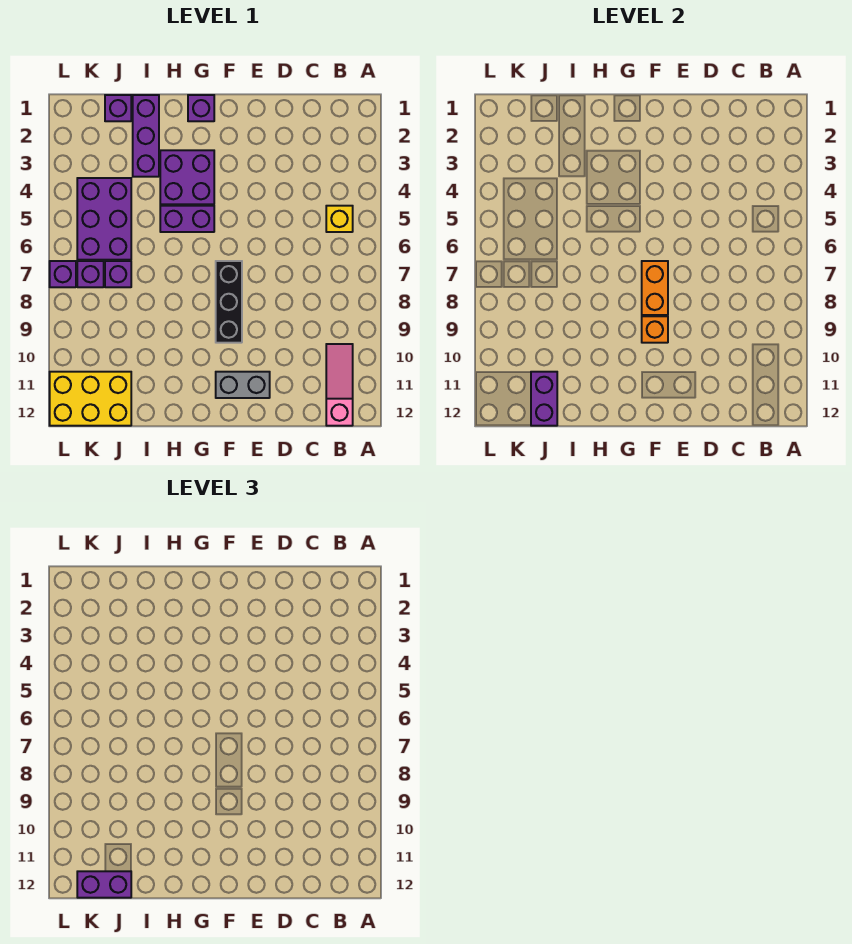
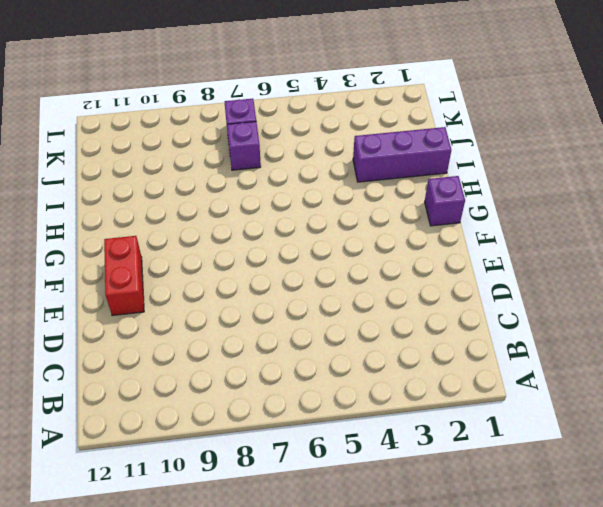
red brick E11:F11 level 1 -> grey brick E11:F11 level 1
none -> yellow brick B5 level 1
none -> pink slope B10:B12 level 1 top 12
none -> black brick F7:F9 level 1

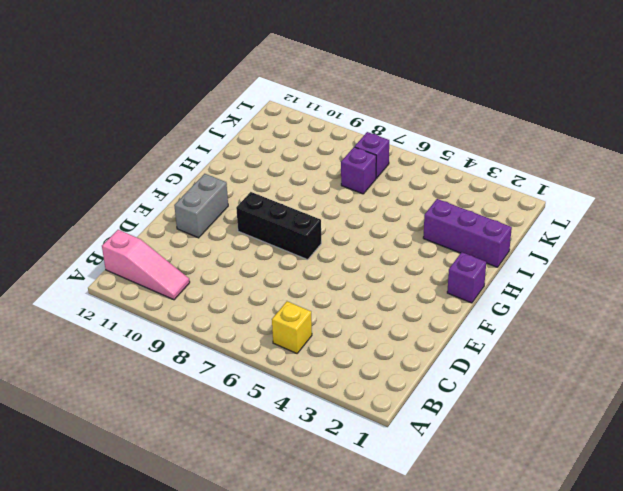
none -> purple brick G3:H4 level 1
none -> purple brick G5:H5 level 1
none -> purple brick J1 level 1

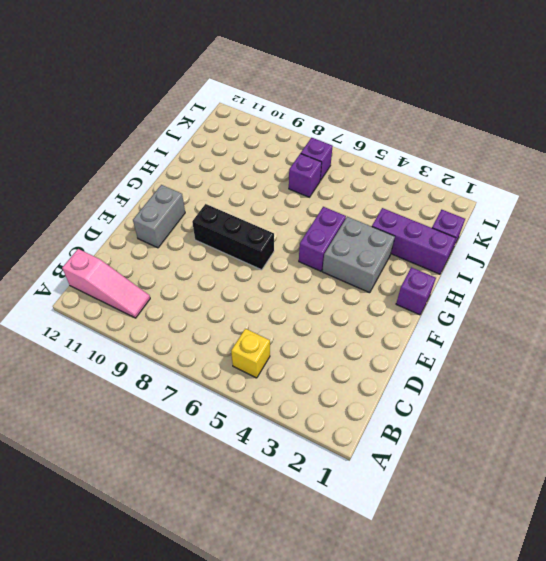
grey brick G3:H4 level 1 -> purple brick G3:H4 level 1
none -> purple brick J4:K6 level 1
none -> yellow brick J11:L12 level 1
none -> purple brick L7 level 1

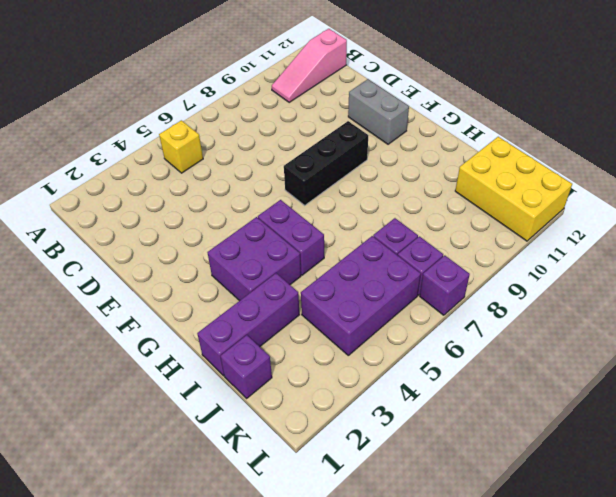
none -> purple brick G1 level 1
none -> orange brick F7:F8 level 2
none -> orange brick F9 level 2

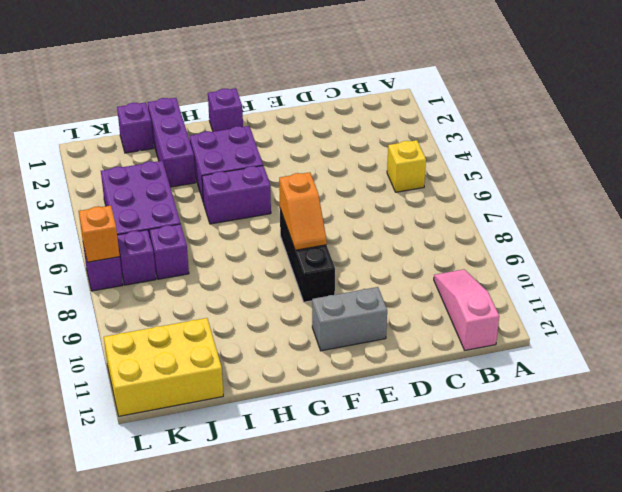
orange slope F7:F8 level 2 top 7 -> orange brick F7:F8 level 2
orange brick L7 level 2 -> orange brick F9 level 2
none -> purple brick J11:J12 level 2
none -> purple brick J12:K12 level 3

